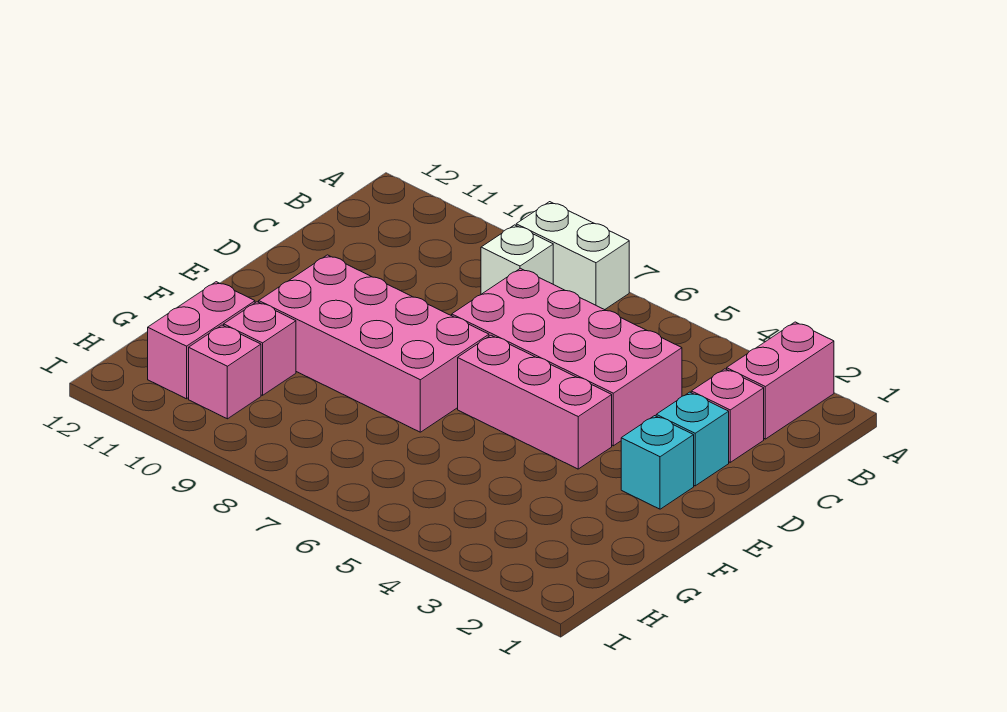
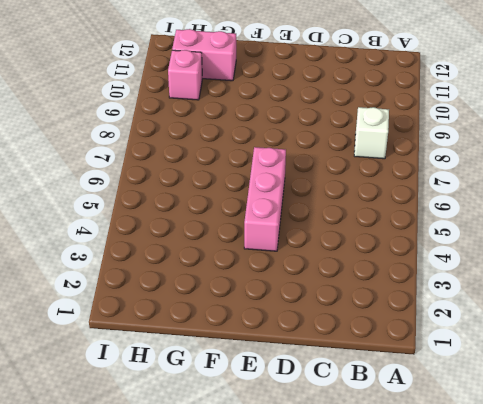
none -> pink brick A2:B2 level 1
none -> white brick A7:A8 level 1
none -> pink brick C2 level 1

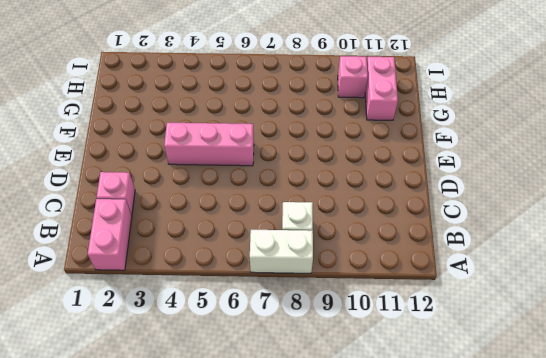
none -> pink brick C4:D7 level 1
none -> cyan brick D2 level 1
none -> cyan brick E2 level 1

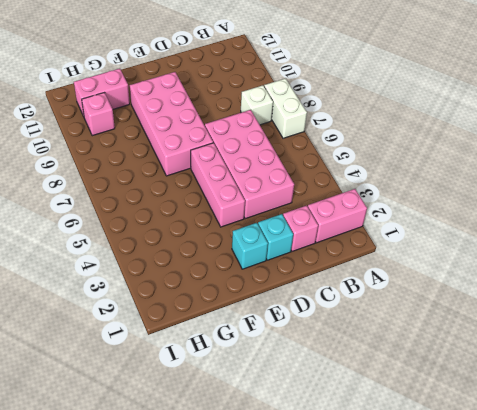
none -> pink brick G10 level 1

